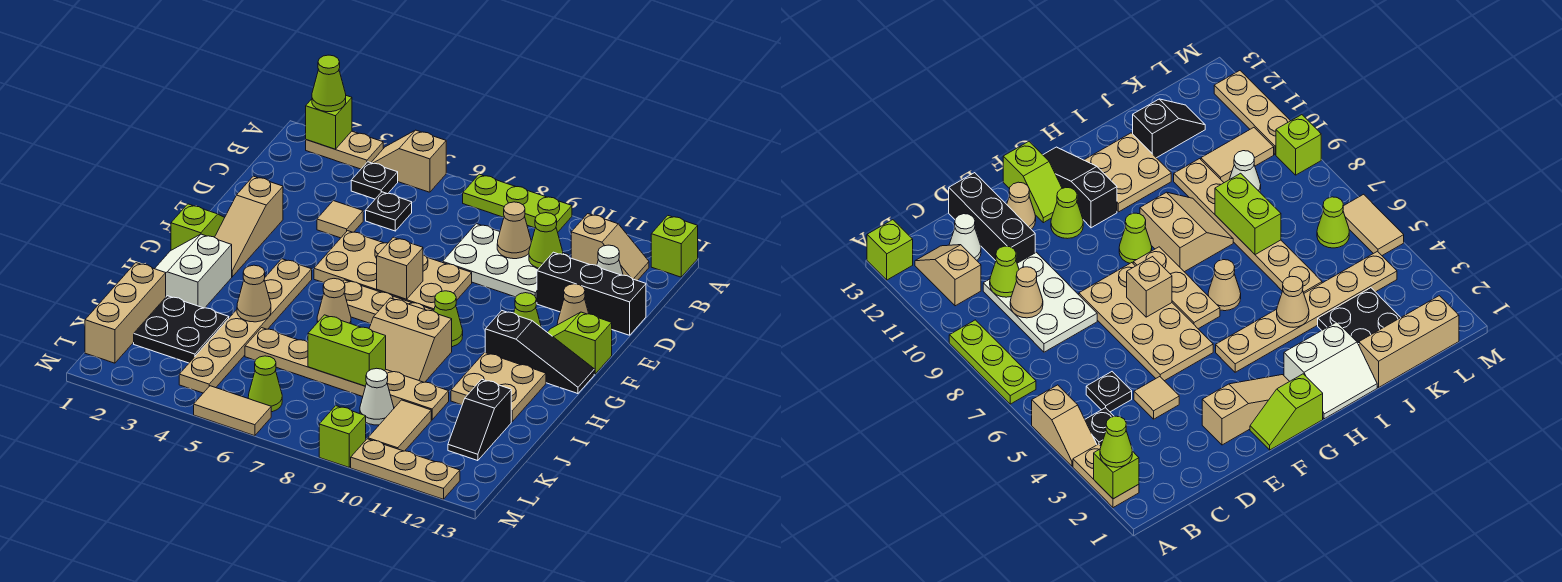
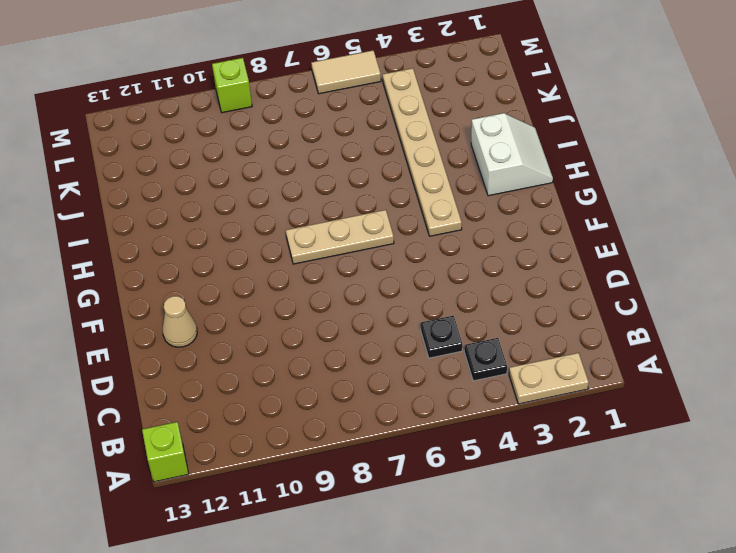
none -> tan slope A4:A5 level 1 top 5
none -> lime plate A7:A9 level 1
none -> tan slope B11:B12 level 1 top 11
none -> white plate C8:D10 level 1

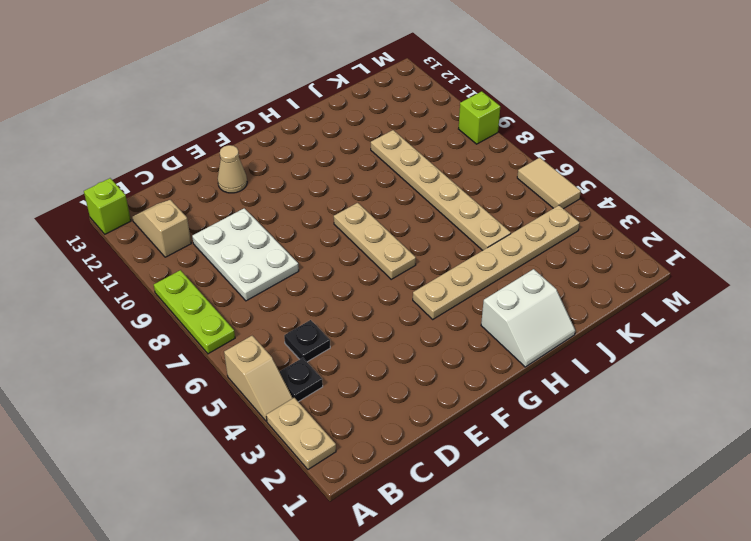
none -> white cone C12 level 1
none -> tan tile D4 level 1
none -> black brick D11:D13 level 1
none -> tan slope E2:G2 level 1 top E

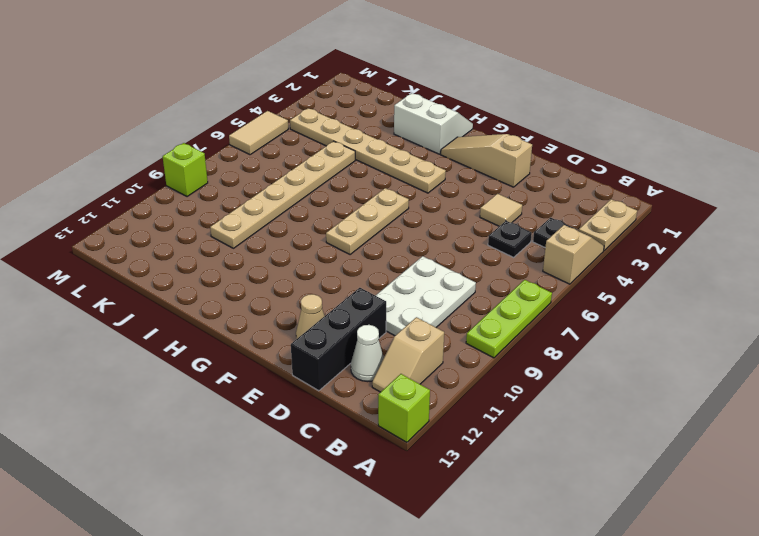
none -> tan plate E5:F8 level 1
none -> lime slope F1:G1 level 1 top G
none -> lime cone F11 level 1
none -> lime slope F12:F13 level 1 top 13

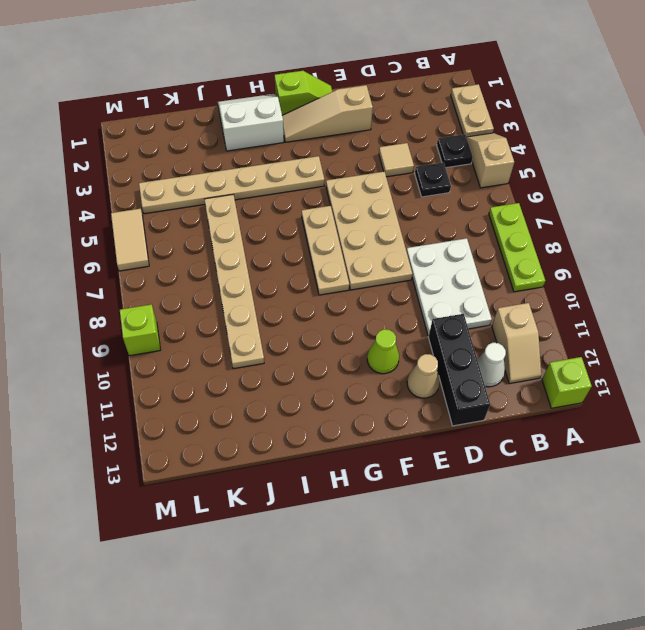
none -> lime slope F12:F13 level 1 top 13
none -> lime cone G9 level 1
none -> black slope G11:G13 level 1 top 11
none -> tan cone H6 level 1

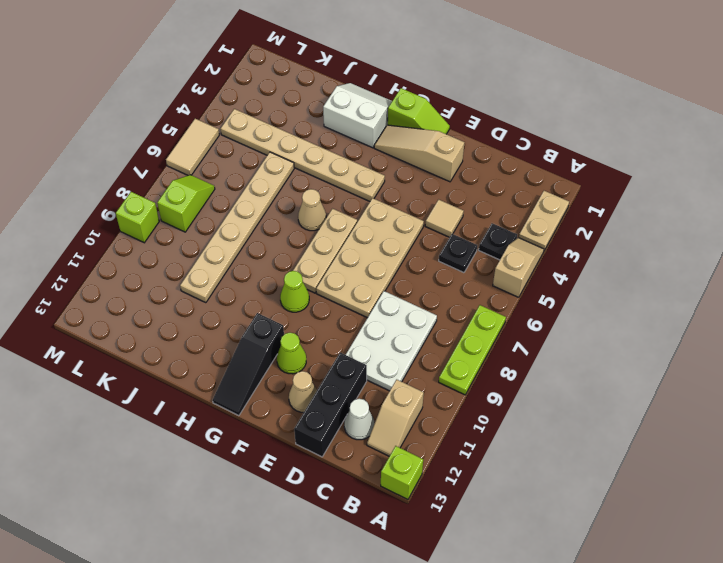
lime slope L7:L8 level 1 top 8 -> lime slope F12:F13 level 1 top 13
none -> tan slope H8:I9 level 1 top H
none -> tan plate H11:I12 level 1
none -> tan brick J1:L1 level 1
none -> black plate J2:K3 level 1

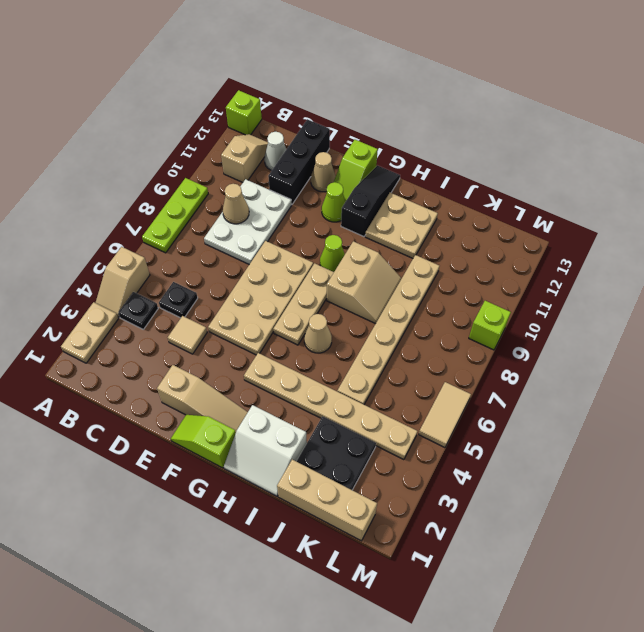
none -> black slope J12:K12 level 1 top J
none -> white cone K9 level 1
none -> tan tile K10:L10 level 1
none -> lime cone L6 level 1

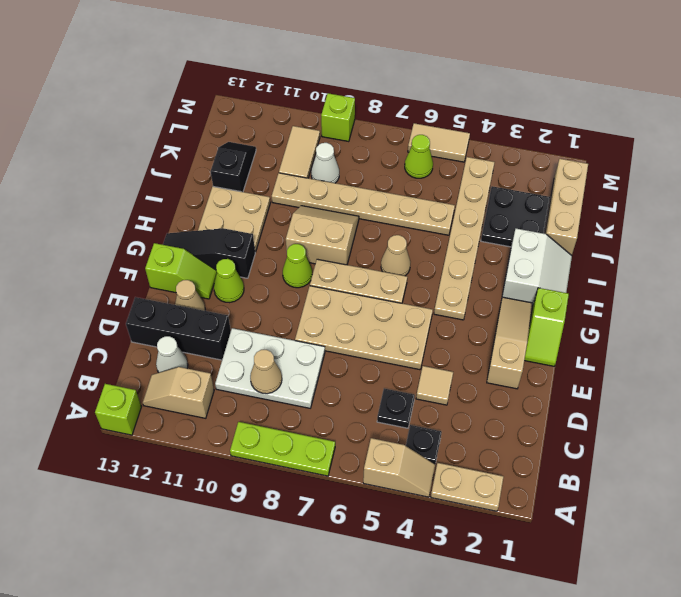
none -> tan plate M10:M12 level 1
none -> lime brick A2 level 2
none -> lime cone C10 level 2
none -> tan brick F7 level 2

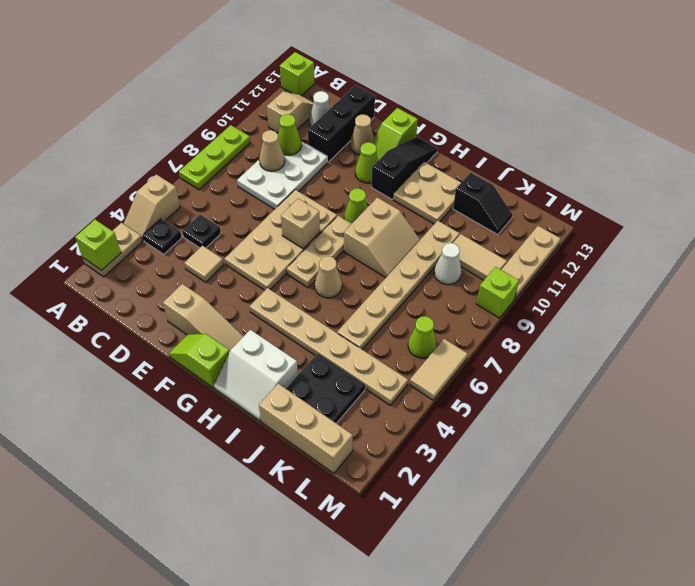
none -> tan cone I4 level 2
none -> lime brick J7:J8 level 2
none -> lime cone A2 level 3

